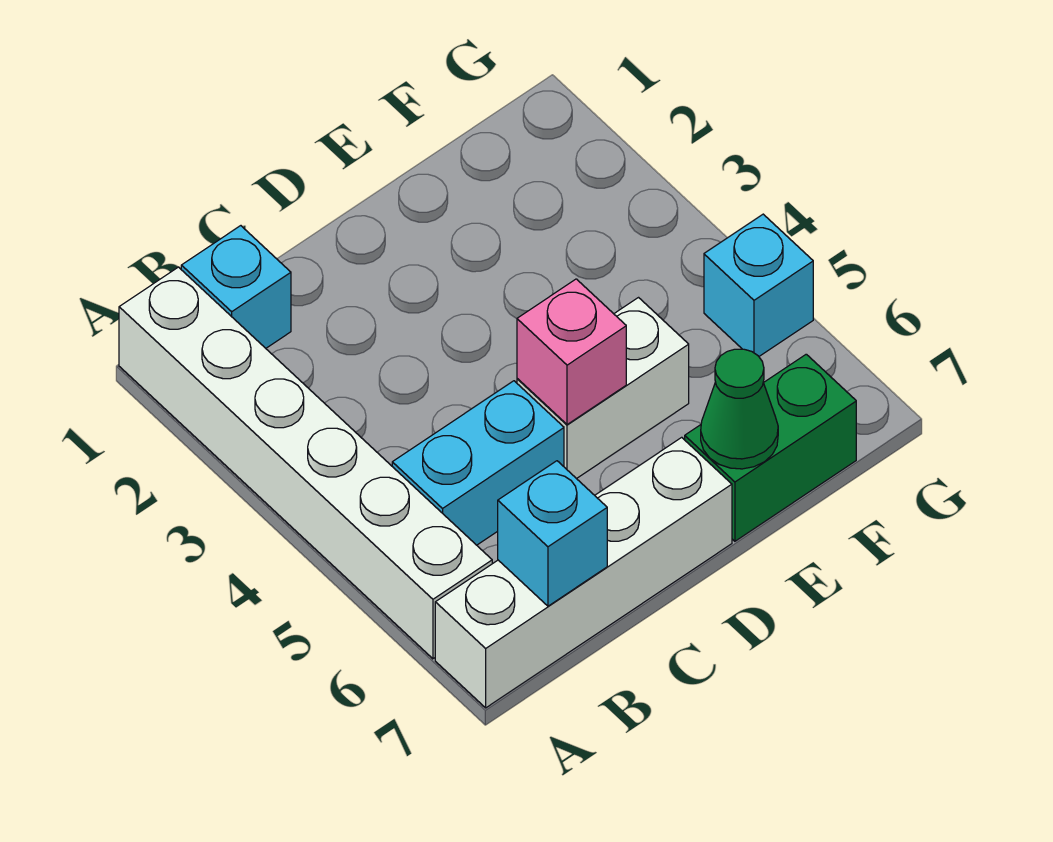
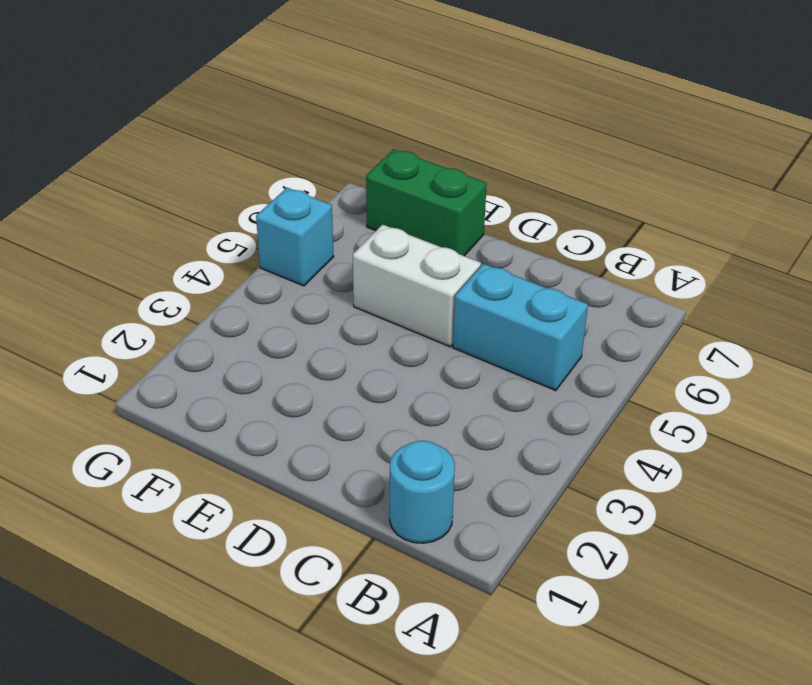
cyan round brick B1 level 1 -> cyan brick B1 level 1
none -> white brick A1:A6 level 1
none -> white brick A7:D7 level 1

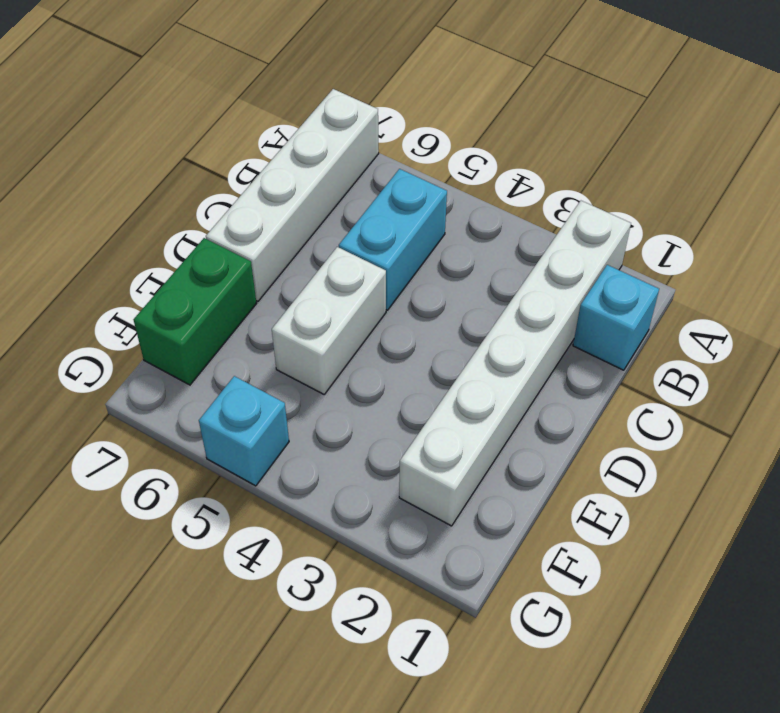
white brick A2:F2 level 1 -> white brick A1:A6 level 1
none -> cyan brick B7 level 2
none -> pink brick D5 level 2

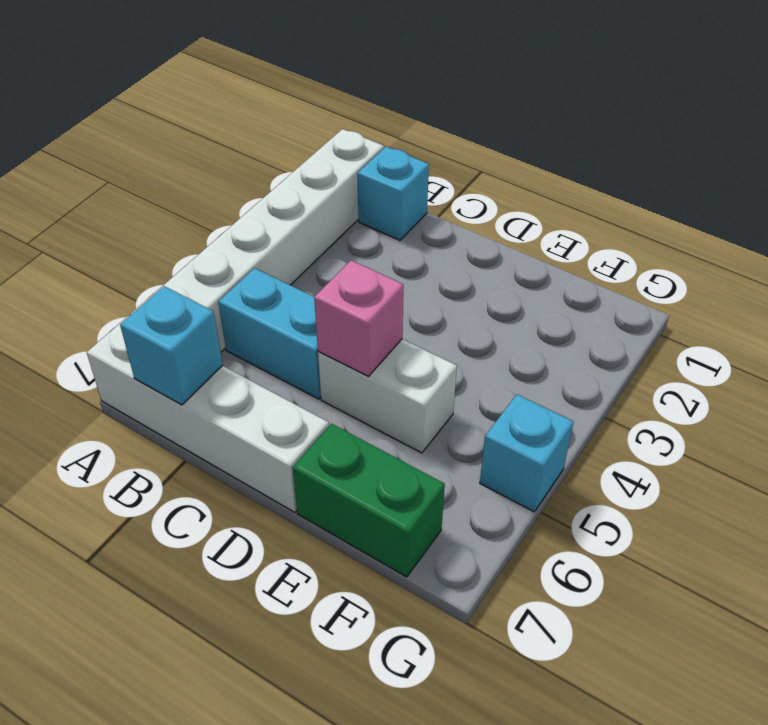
none -> green cone E7 level 2

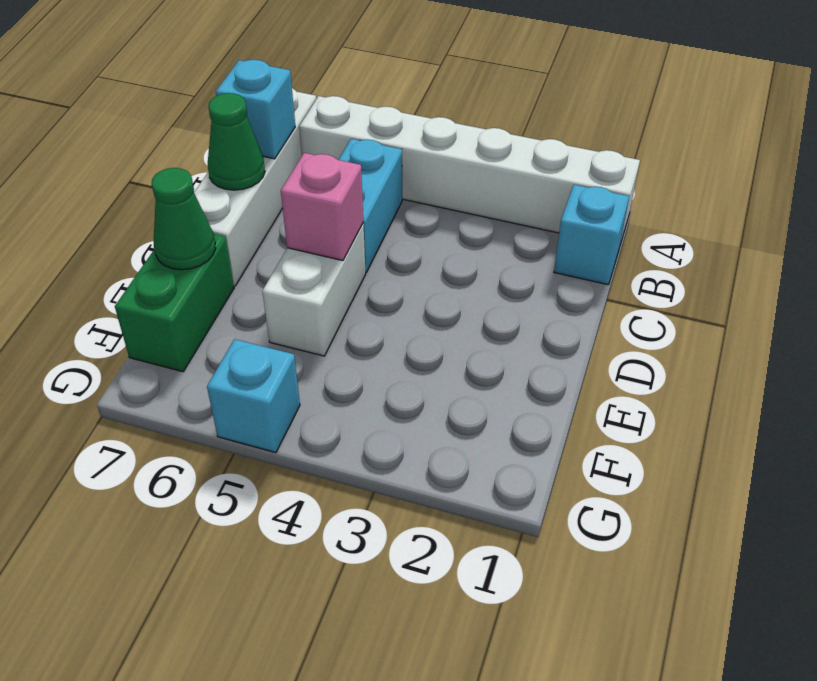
green cone C7 level 2 -> none

